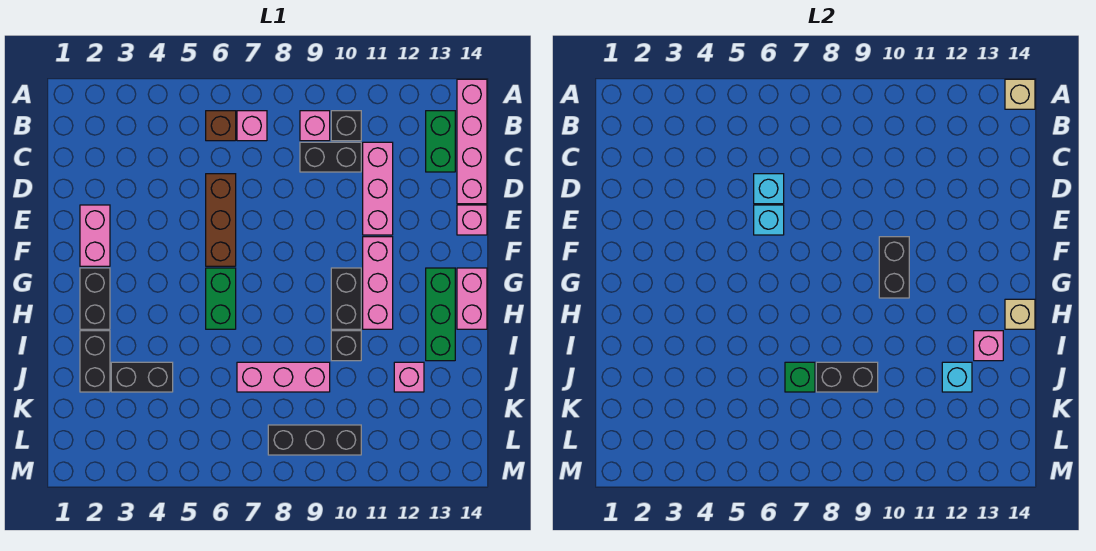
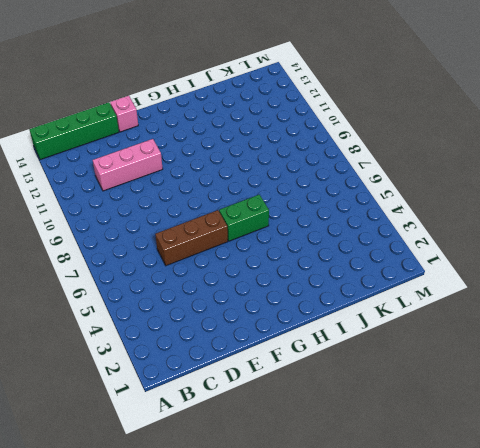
green brick A14:D14 level 1 -> pink brick A14:D14 level 1
none -> brown brick B6 level 1
none -> pink brick B7 level 1
none -> pink brick B9 level 1
none -> black brick B10 level 1

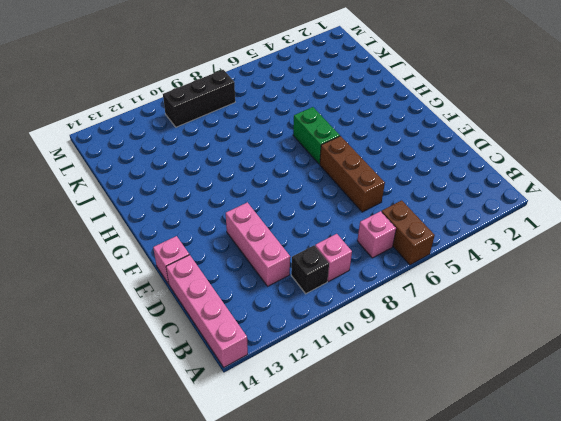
brown brick A6:B6 level 1 -> brown brick B6 level 1
none -> green brick B13:C13 level 1
none -> black brick C9:C10 level 1
none -> pink brick E2:F2 level 1
none -> pink brick F11:H11 level 1

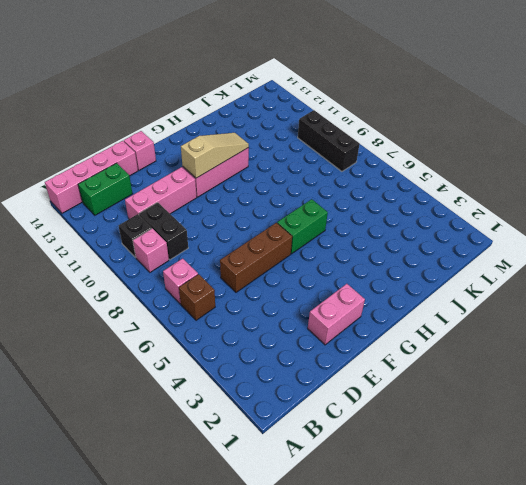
tan slope F11:H11 level 2 top F -> none
none -> black brick G2:H2 level 1
none -> black brick G10:H10 level 1
none -> green brick G13:I13 level 1
none -> pink brick G14:H14 level 1

